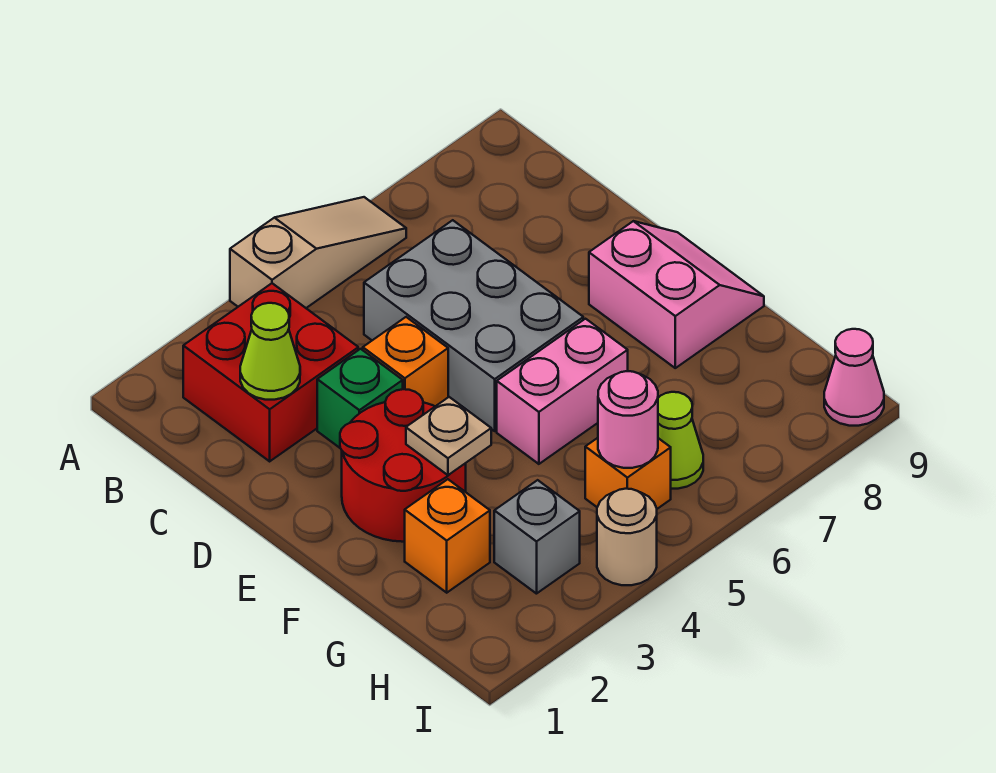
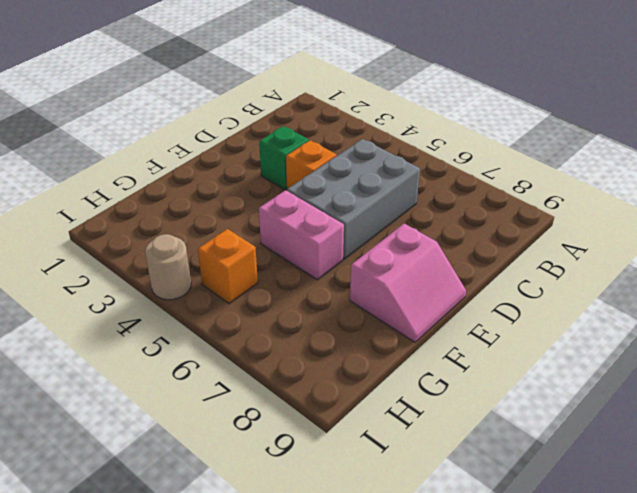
none -> tan slope A4:A6 level 1 top 4
none -> red brick B2:C3 level 1
none -> red round brick E2:F3 level 1

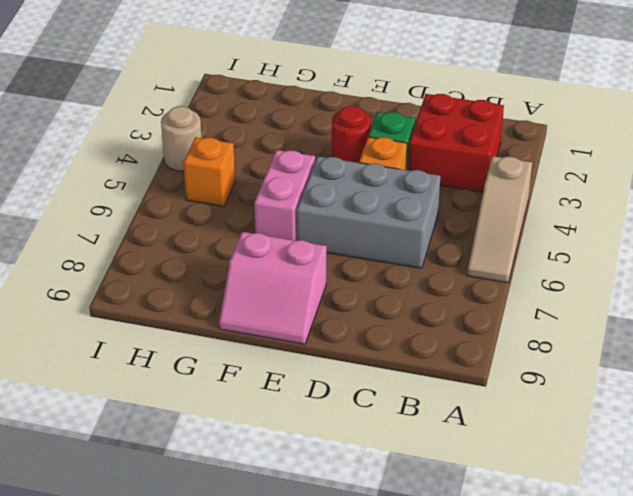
red round brick E3 level 1 -> red round brick E2:F3 level 1
none -> orange brick G2 level 1
none -> grey brick H3 level 1
none -> lime cone H6 level 1

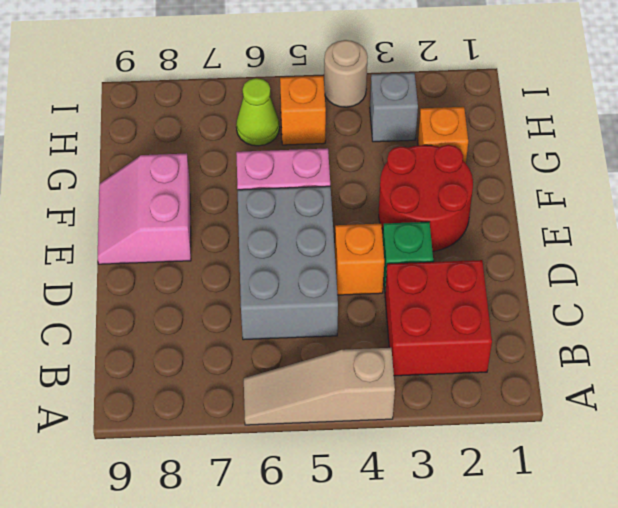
none -> pink cone I9 level 1
none -> lime cone C2 level 2
none -> tan plate F3 level 2

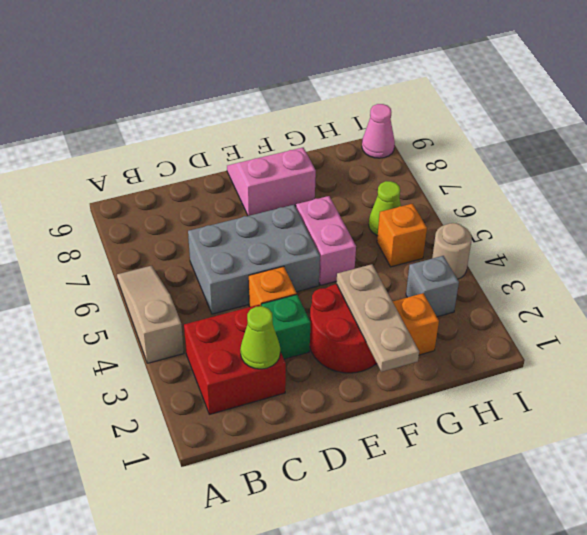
tan plate F1:F3 level 2 -> tan plate F3 level 2
none -> pink round brick H5 level 2

